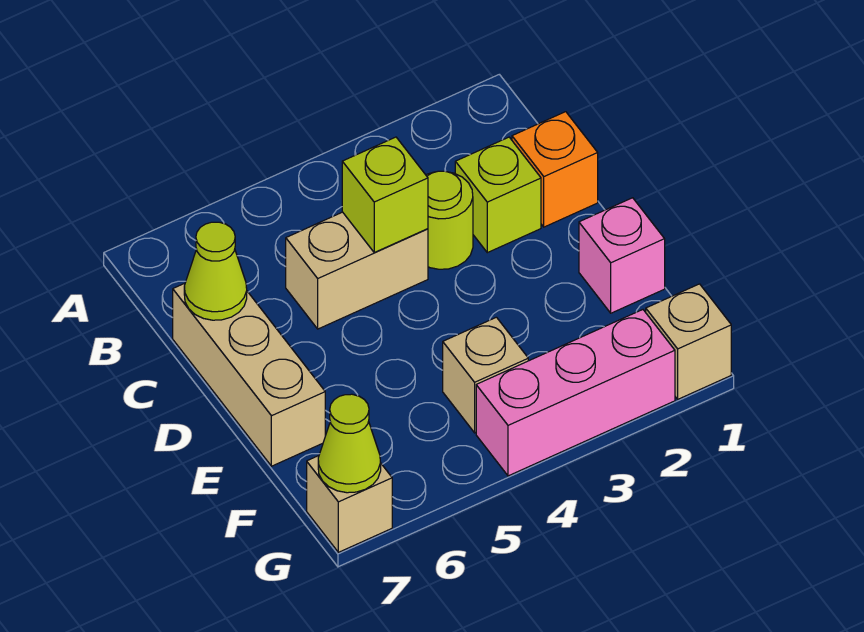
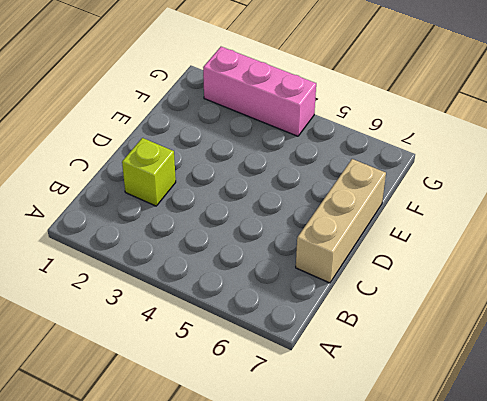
none -> orange brick C1 level 1
none -> lime round brick C3 level 1
none -> tan brick C4:C5 level 1

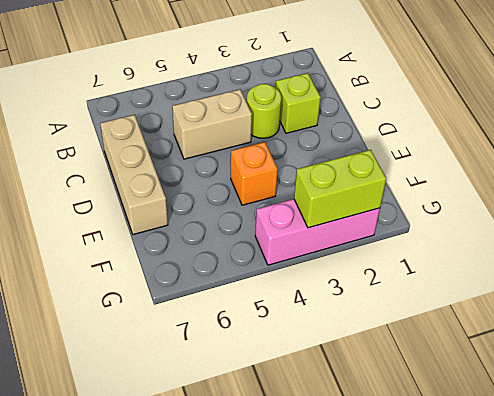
orange brick E4 level 1 -> orange brick C1 level 1
lime brick G2:G3 level 2 -> none
none -> pink brick E1 level 1
none -> tan brick F4 level 1
none -> tan brick G1 level 1

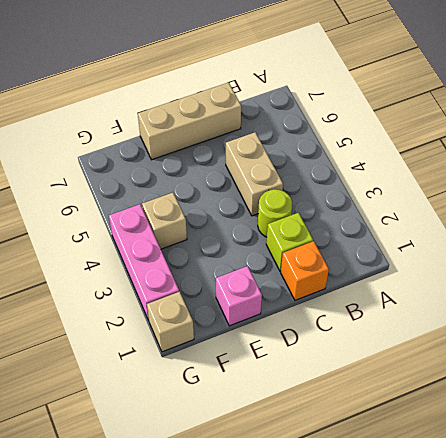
none -> tan brick G7 level 1
none -> lime brick C4 level 2
none -> lime cone C7 level 2

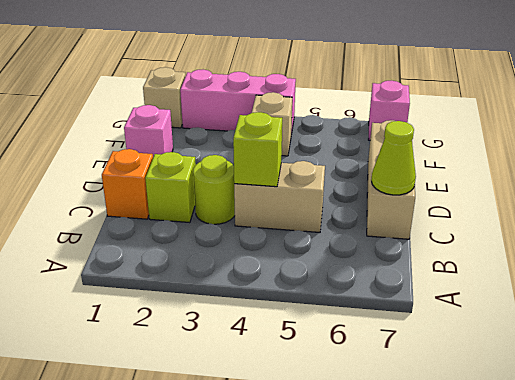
pink brick G7 level 1 -> tan brick G7 level 1
none -> lime cone G7 level 2

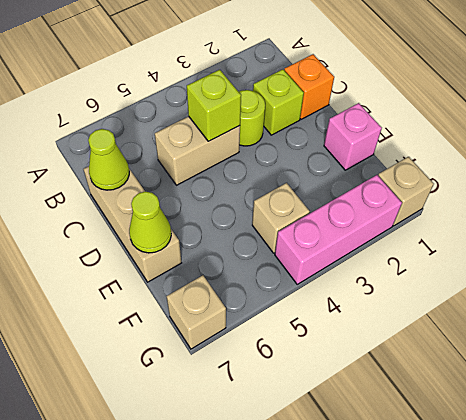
lime cone E7 level 2 -> lime cone G7 level 2

